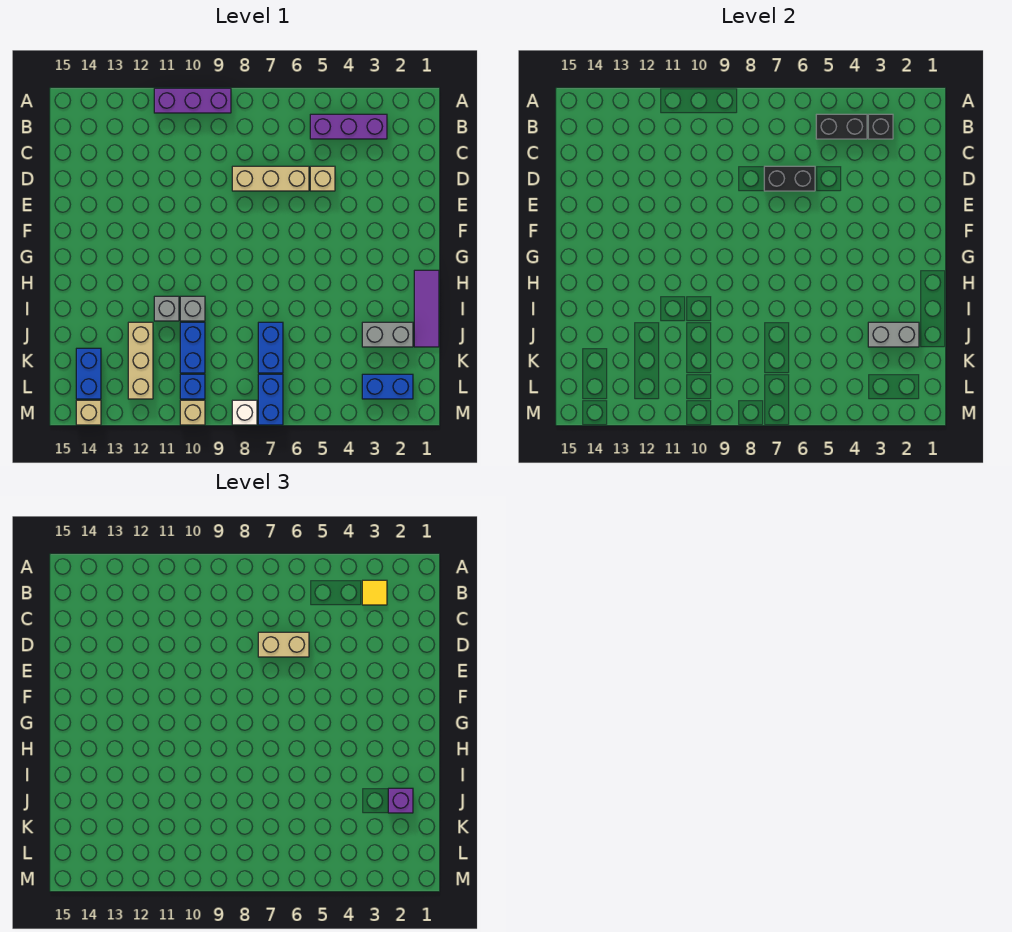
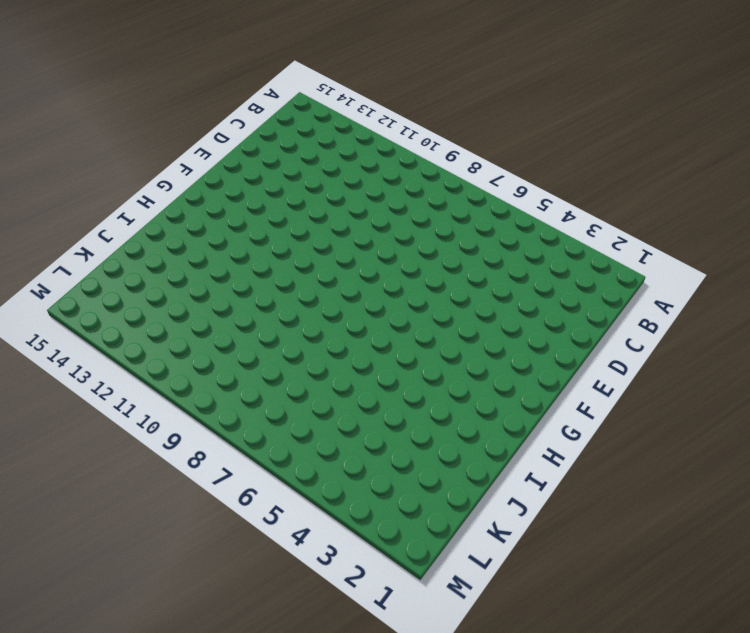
none -> purple brick A9:A11 level 1
none -> purple brick B3:B5 level 1
none -> tan brick D5 level 1

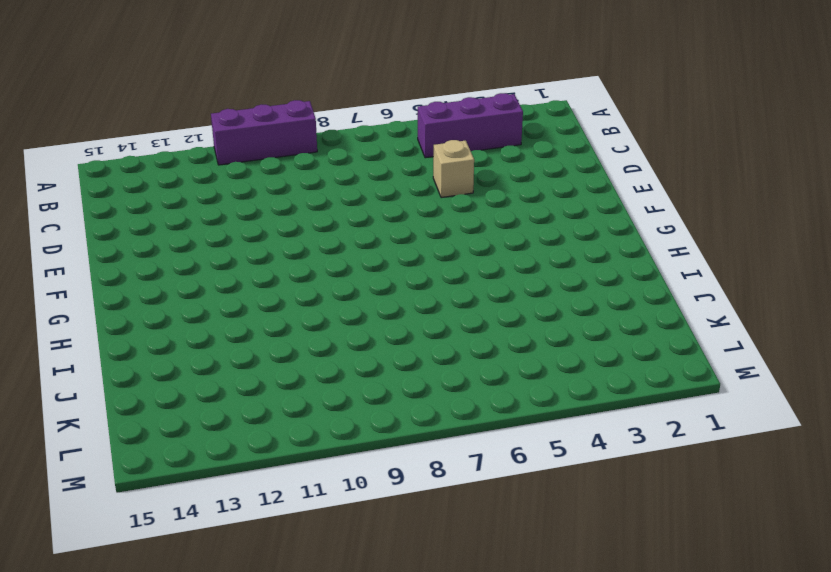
none -> tan brick D6:D8 level 1
none -> purple tile H1:J1 level 1
none -> grey brick I10 level 1

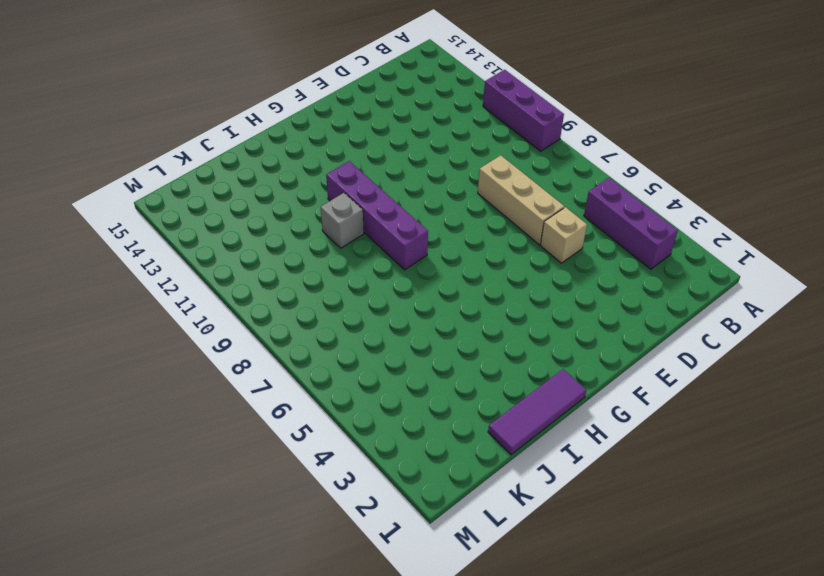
purple brick H8:H11 level 1 -> none
none -> grey brick I11 level 1
none -> grey brick J2:J3 level 1
none -> blue brick J7:K7 level 1

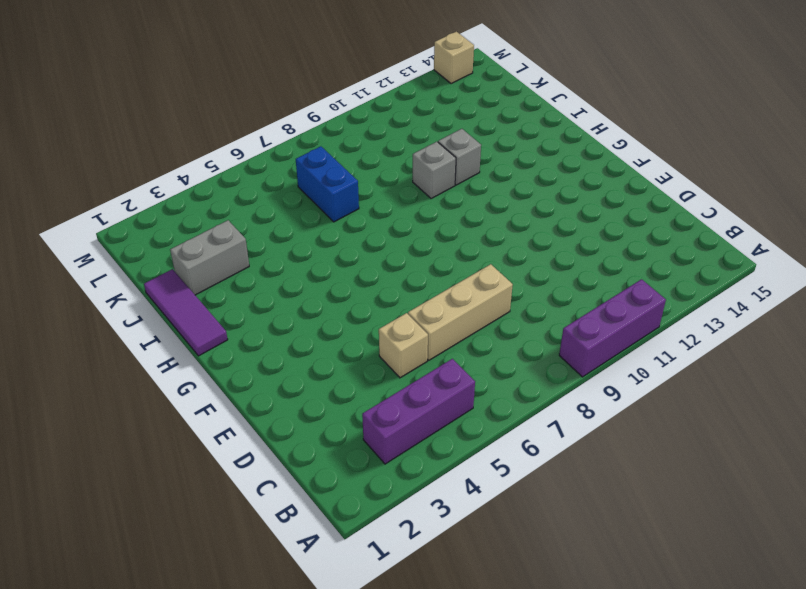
none -> blue brick J10:K10 level 1
none -> tan brick J12:L12 level 1
none -> blue brick K14:L14 level 1

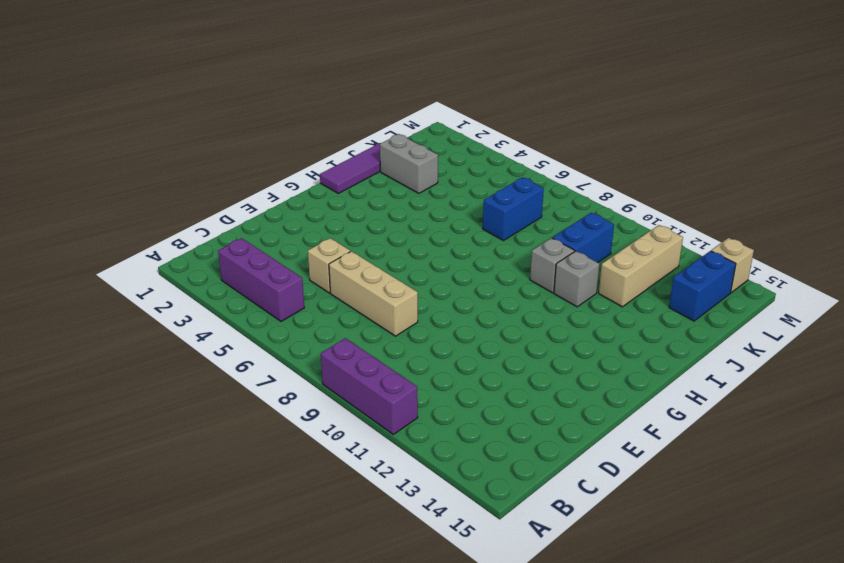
none -> blue brick L2:L3 level 1
none -> blue brick L7:M7 level 1
none -> blue brick L10 level 1

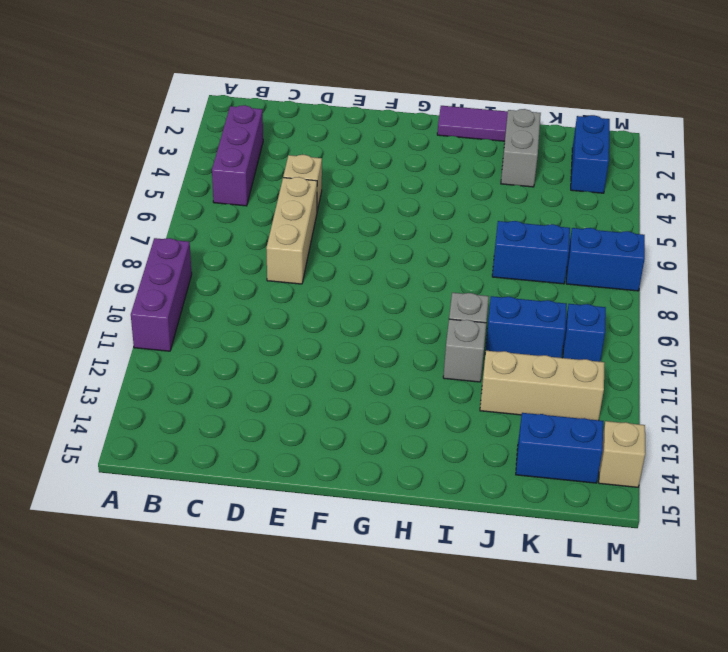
none -> white brick M8 level 1
none -> tan brick M10 level 1
none -> black brick B3 level 2

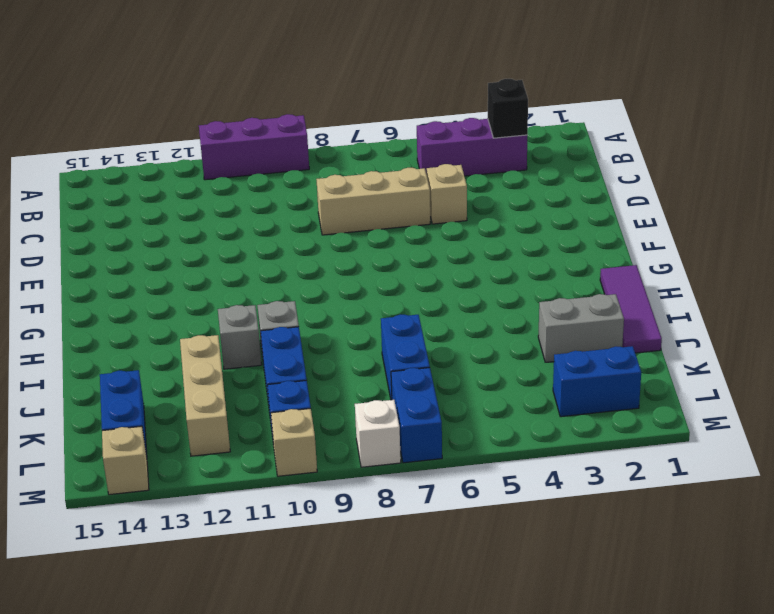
none -> black brick B4:B5 level 2
none -> black brick D6:D7 level 2
none -> grey brick J2:J3 level 2

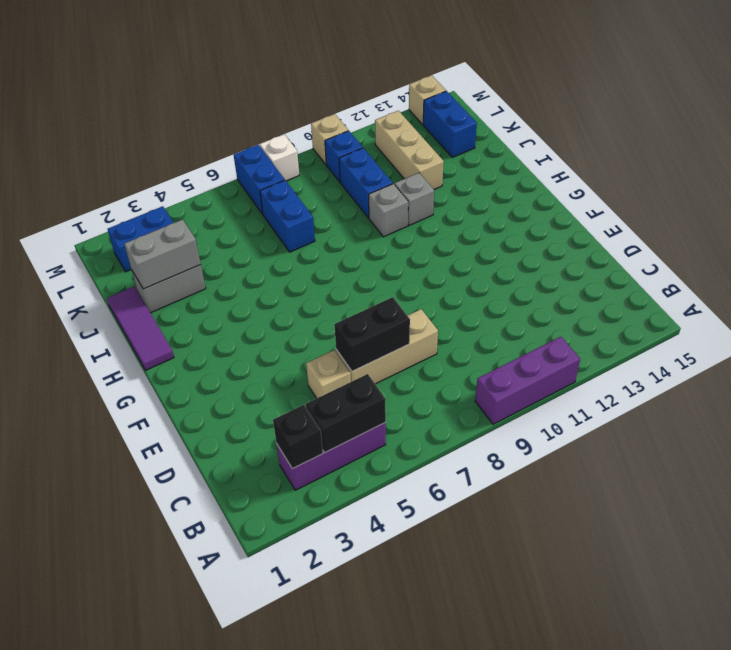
none -> yellow tile B3 level 3
none -> tan brick D6:D7 level 3
none -> purple brick J2 level 3

